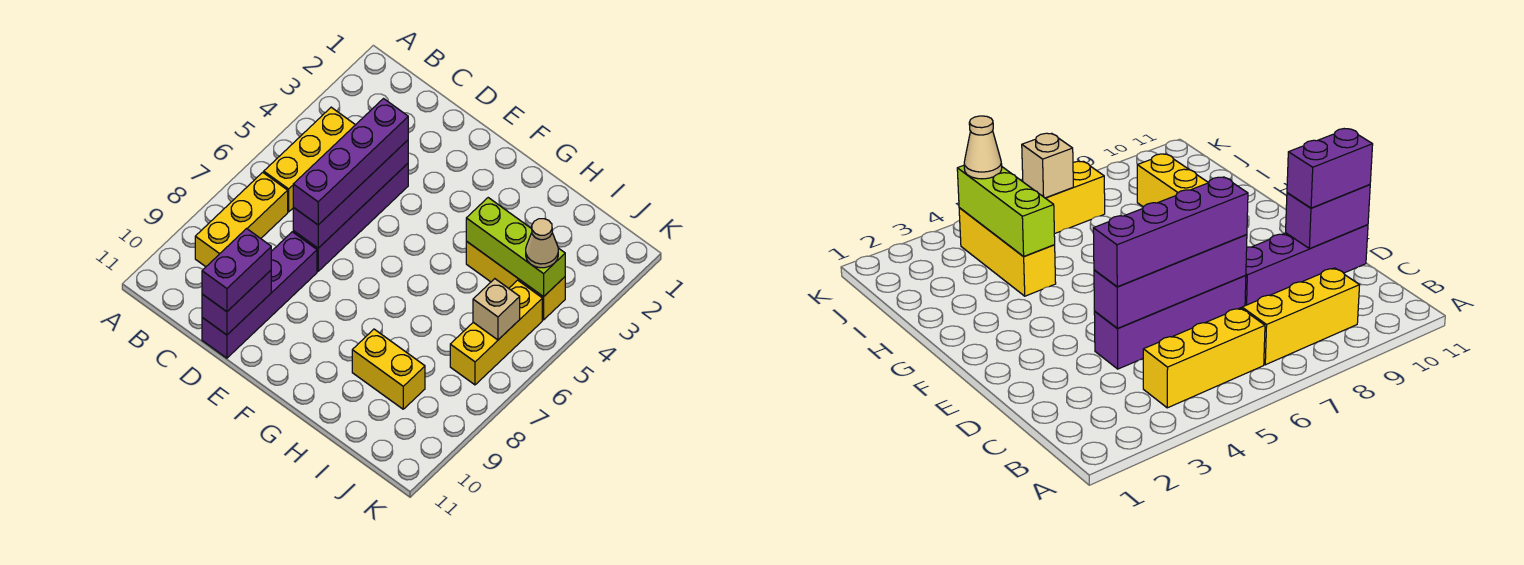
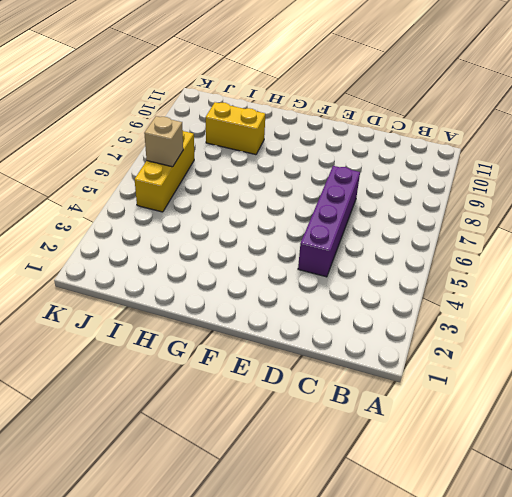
none -> yellow brick B4:B6 level 1
none -> yellow brick B7:B9 level 1
none -> purple brick D8:D11 level 1

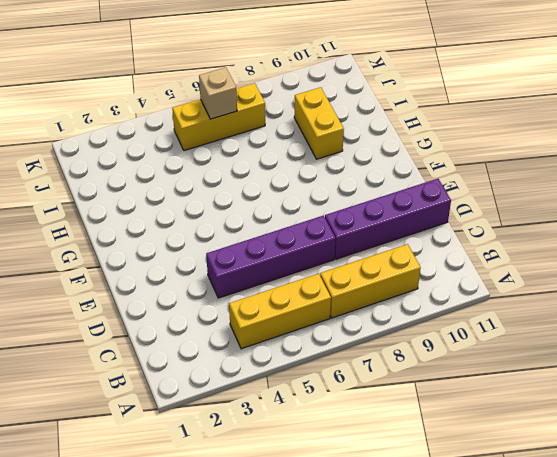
none -> yellow brick H4:J4 level 1
none -> purple brick D4:D7 level 2
none -> purple brick D10:D11 level 2

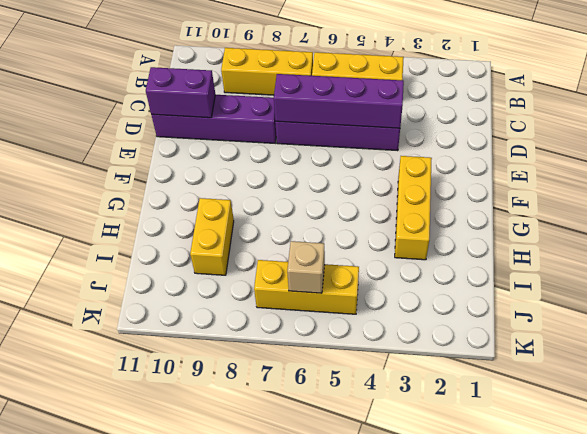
yellow brick F3:H3 level 1 -> yellow brick H4:J4 level 1
none -> lime brick H4:J4 level 2
none -> purple brick D4:D7 level 3
none -> purple brick D10:D11 level 3

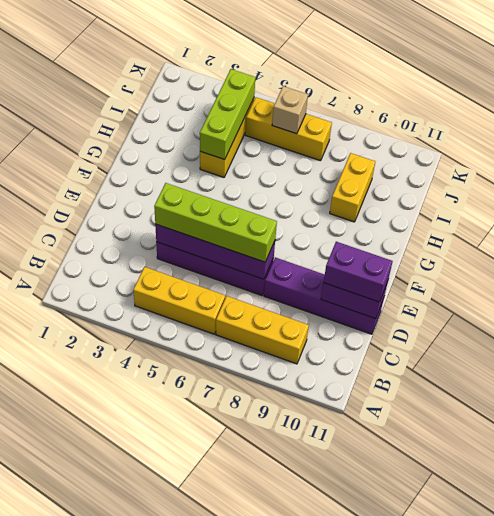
lime brick D4:D7 level 3 -> purple brick D4:D7 level 3
none -> tan cone J4 level 3

